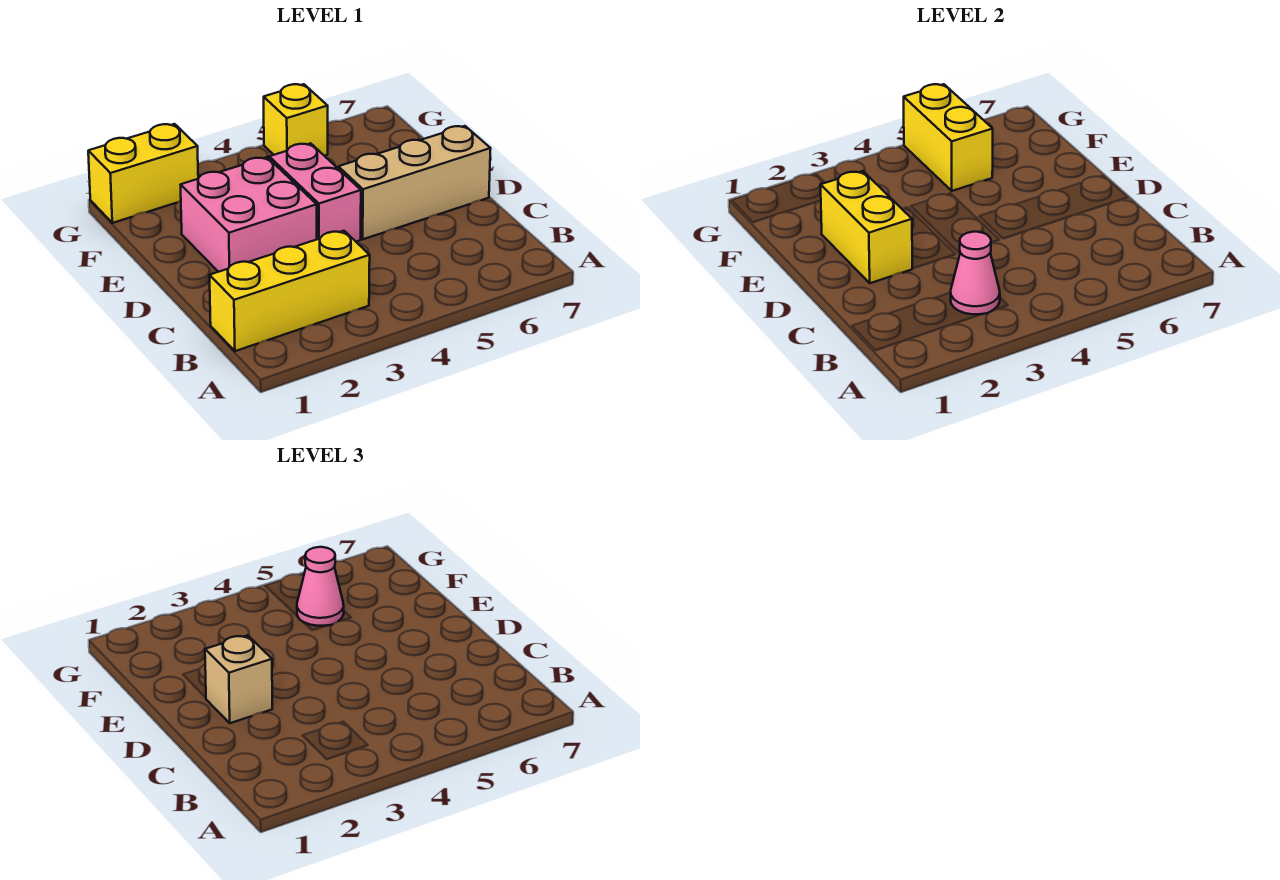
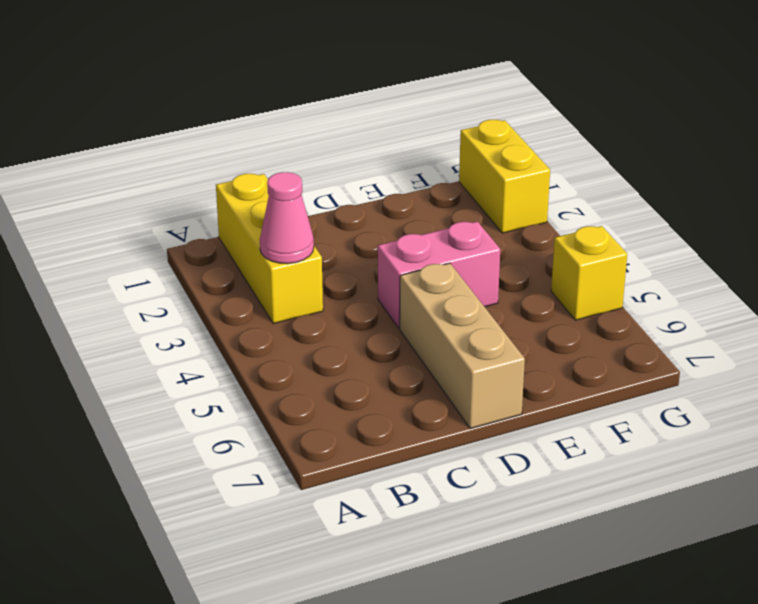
none -> pink brick D2:E3 level 1
none -> yellow brick D2:E2 level 2

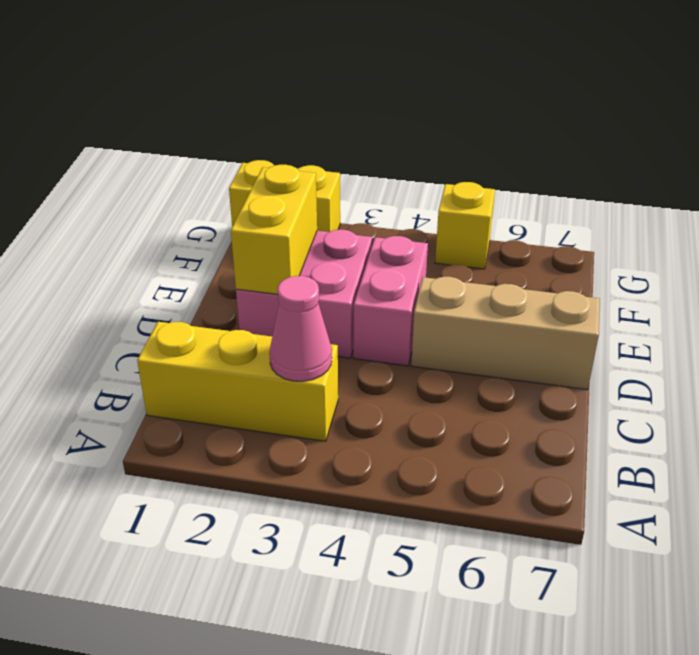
none -> yellow brick F5:G5 level 2
none -> tan brick D2 level 3

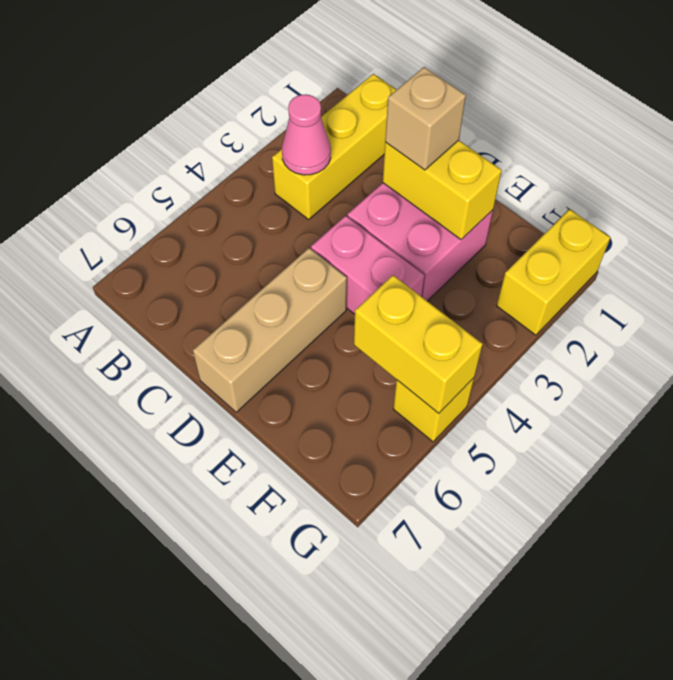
none -> pink cone F5 level 3

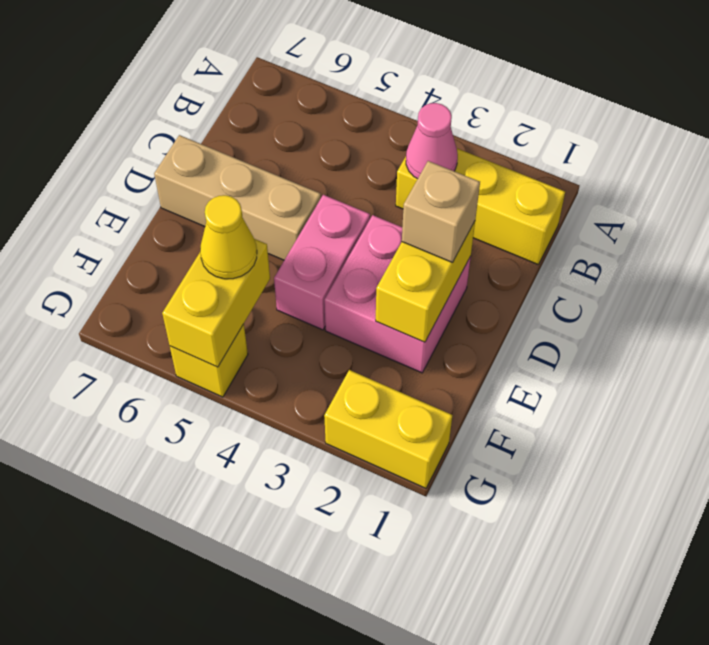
yellow cone F5 level 3 -> pink cone F5 level 3

